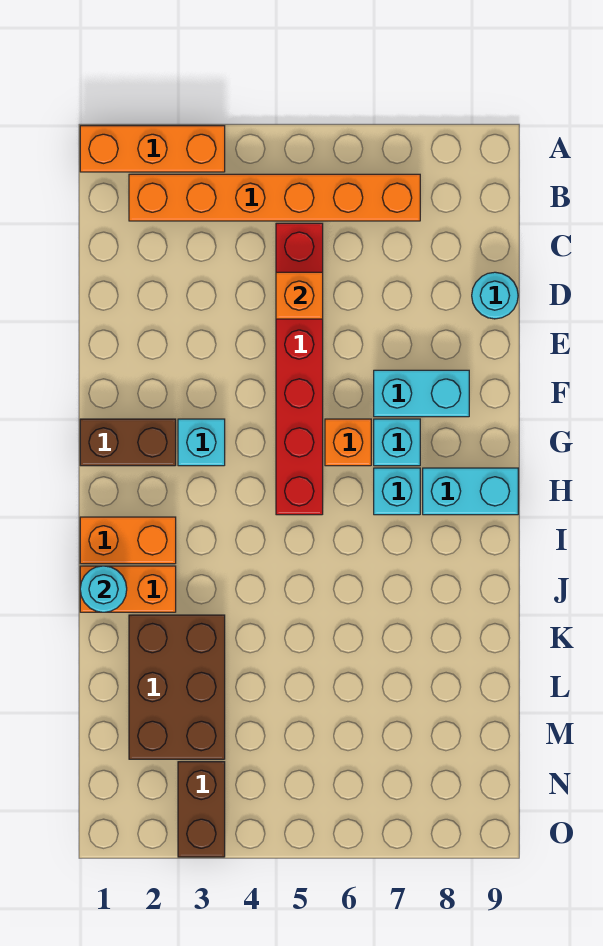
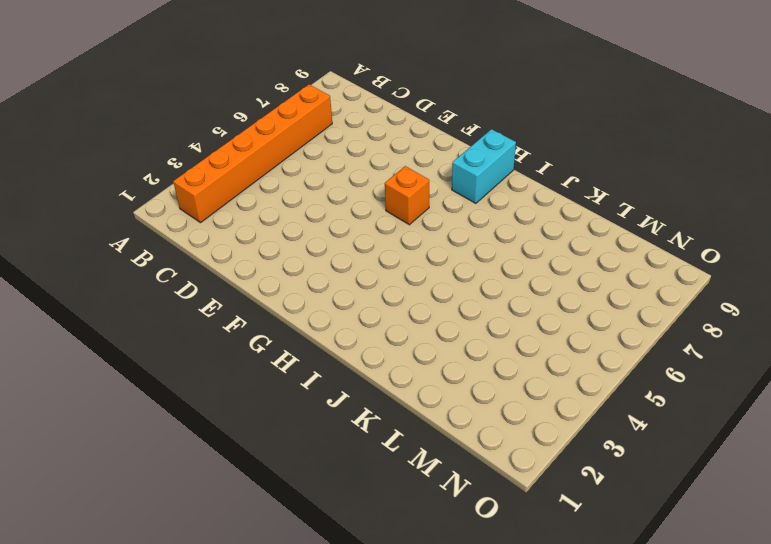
none -> orange brick A1:A3 level 1
none -> red brick C5:H5 level 1
none -> cyan round brick D9 level 1

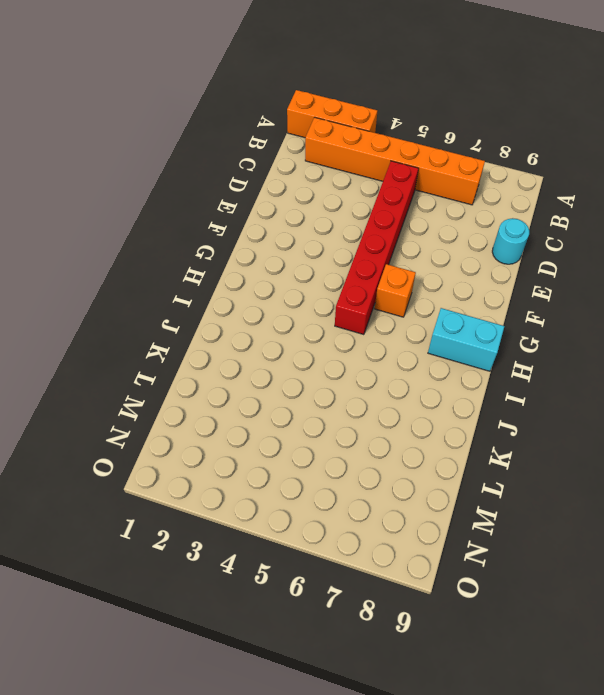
none -> cyan brick F7:F8 level 1
none -> brown brick G1:G2 level 1
none -> cyan brick G3 level 1

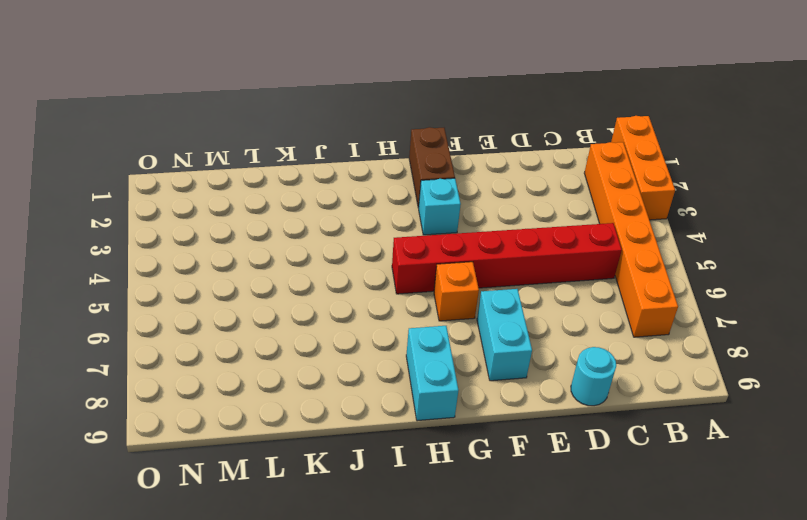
none -> cyan brick G7 level 1
none -> cyan brick H7 level 1
none -> orange brick I1:I2 level 1

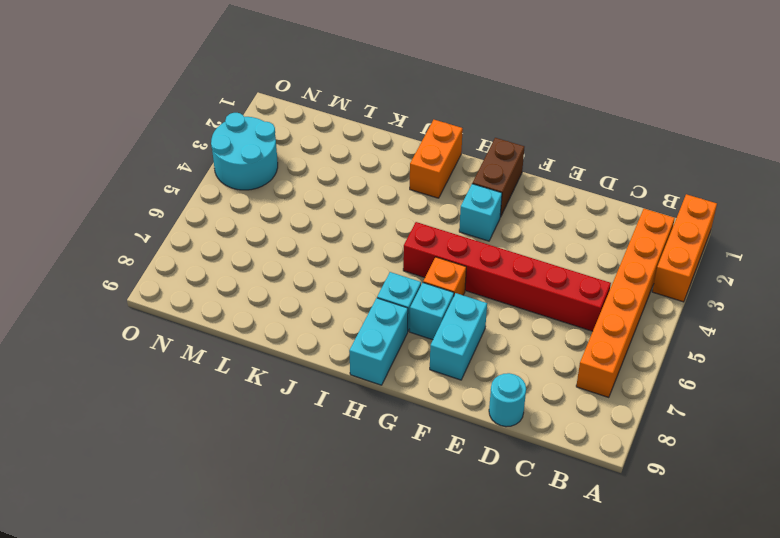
cyan round brick N3:O4 level 1 -> brown brick N3:O3 level 1
none -> orange brick J1:J2 level 1
none -> brown brick K2:M3 level 1
none -> orange brick D5 level 2

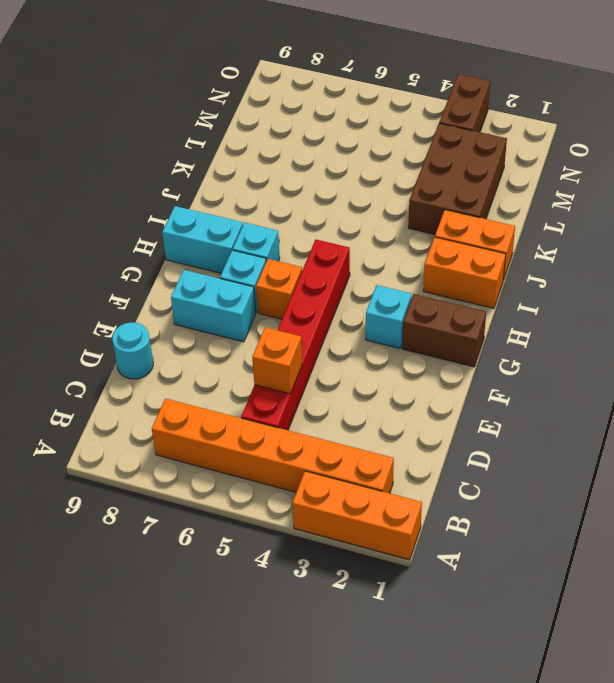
none -> cyan round brick J1 level 2

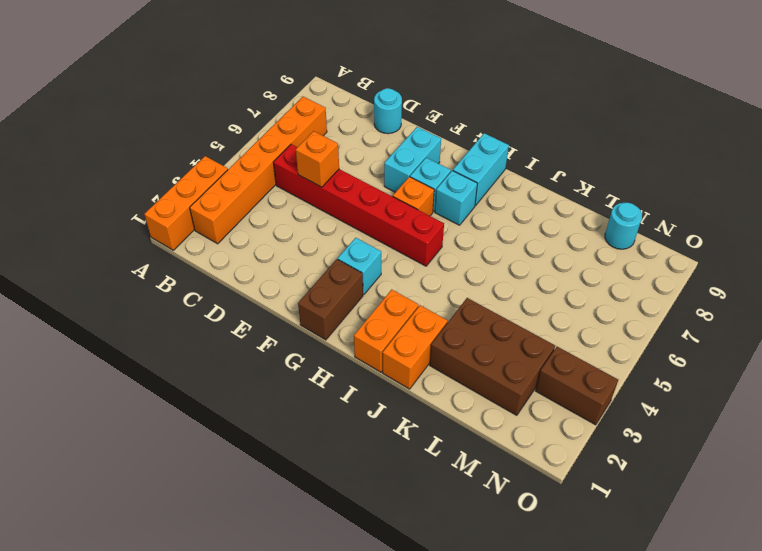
cyan round brick M9 level 1 -> cyan round brick J1 level 2

